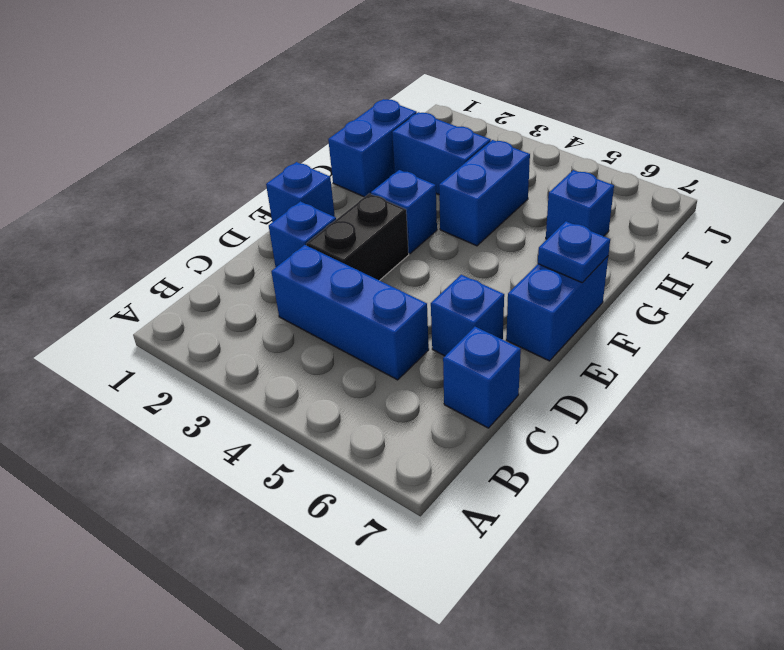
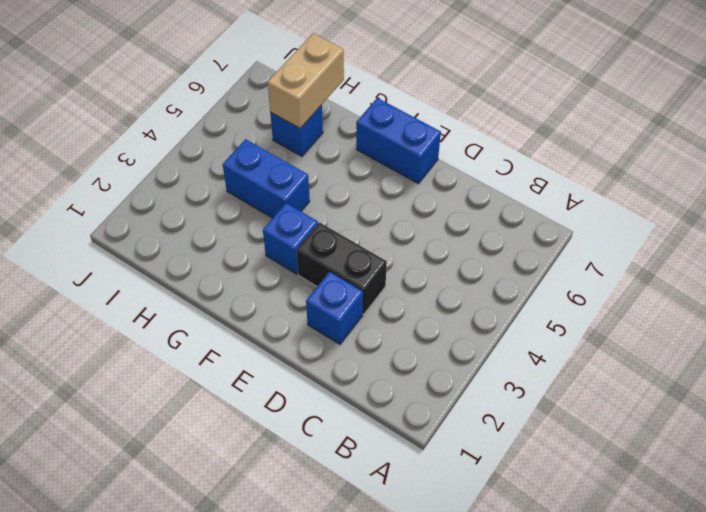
tan brick H6:H7 level 2 -> none
none -> blue brick C3:C5 level 1
none -> blue brick C7 level 1
none -> blue brick D6 level 1

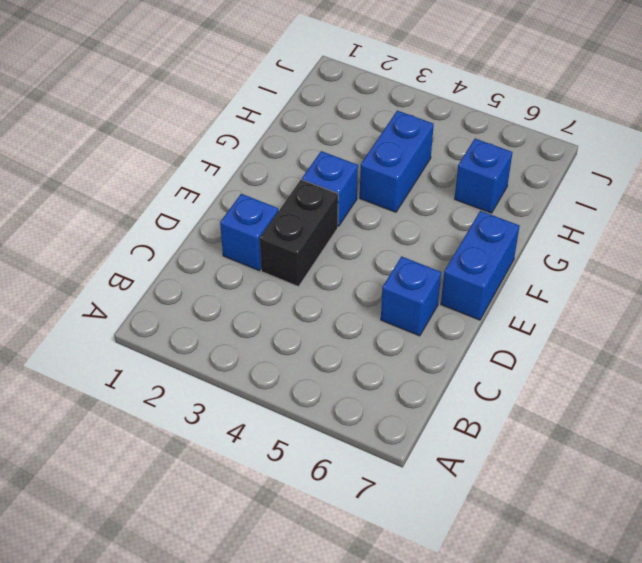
none -> blue brick C3:C5 level 1
none -> blue brick C7 level 1
none -> blue brick E1 level 1

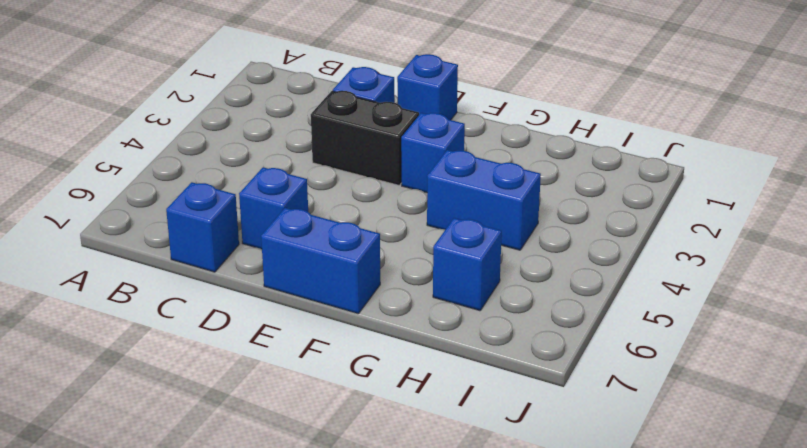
none -> blue brick C3:C5 level 1
none -> blue brick G1:H1 level 1
none -> blue brick H2:H3 level 1

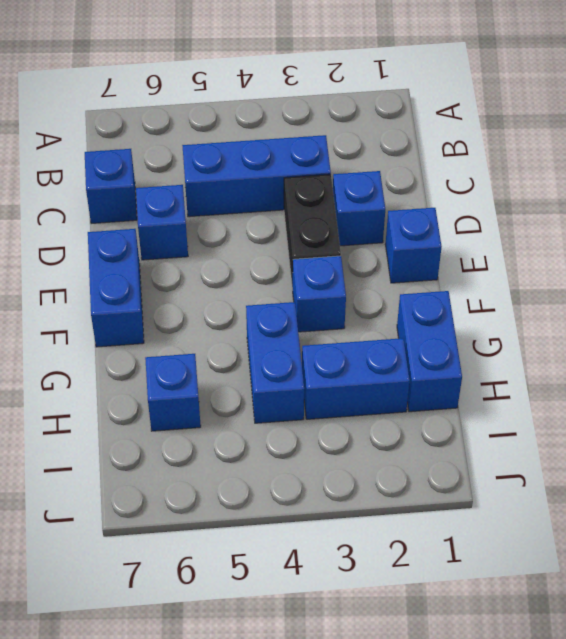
none -> blue plate F7 level 2

